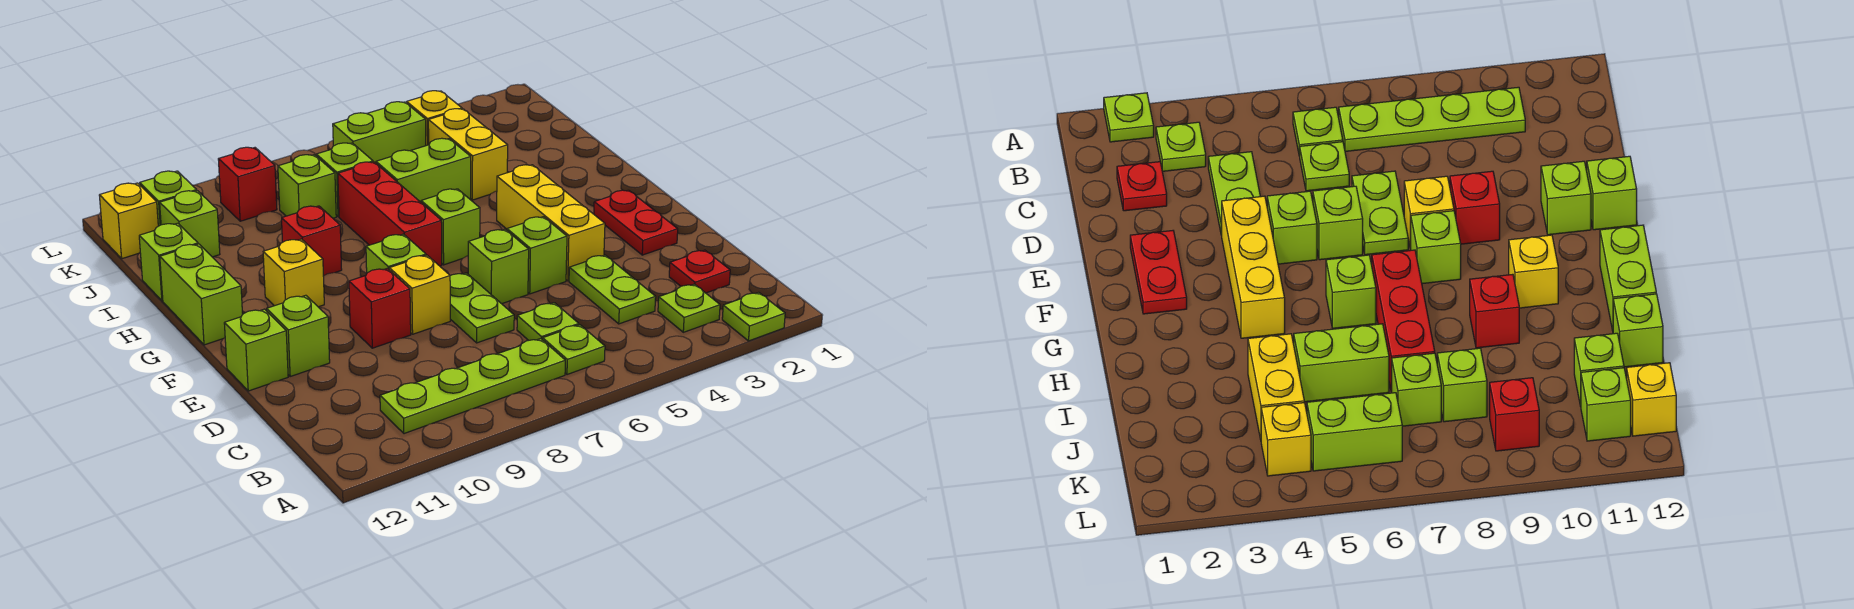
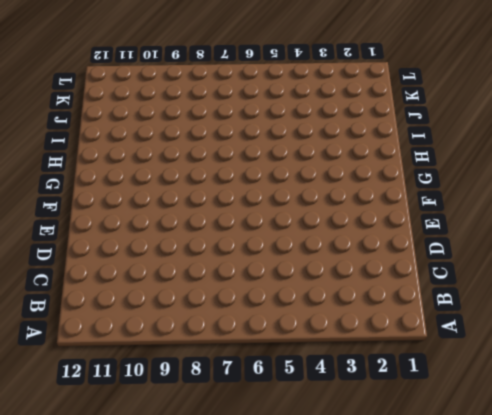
none -> lime plate A2 level 1
none -> lime plate B3 level 1
none -> lime plate B6 level 1
none -> lime plate B7:B10 level 1

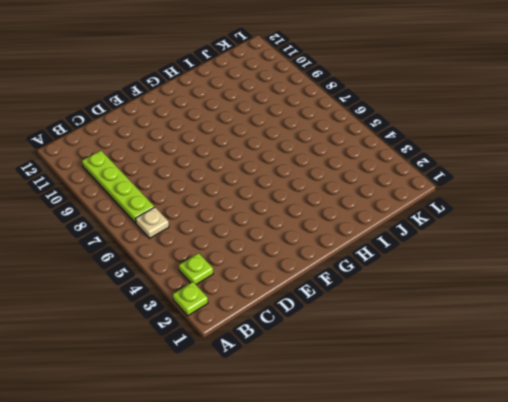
tan plate B6 level 1 -> lime plate B6 level 1
none -> red plate C2 level 1
none -> lime plate C4:D4 level 1
none -> lime plate C6 level 1
none -> lime plate D7:E7 level 1

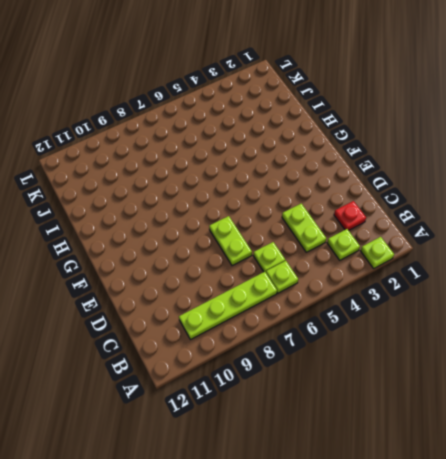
none -> red plate E2:F2 level 1
none -> yellow brick E4:G4 level 1
none -> lime brick E5 level 1
none -> lime brick E6 level 1

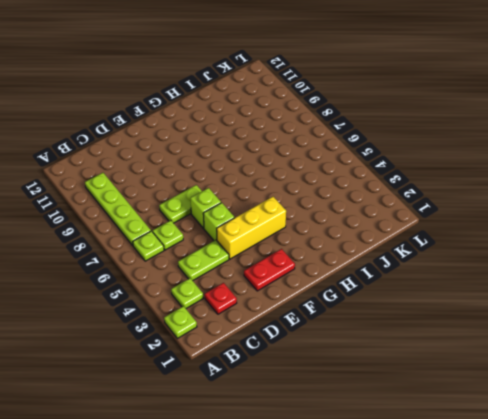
none -> yellow brick E8 level 1
none -> red brick E9 level 1
none -> lime brick E11 level 1
none -> lime brick E12 level 1

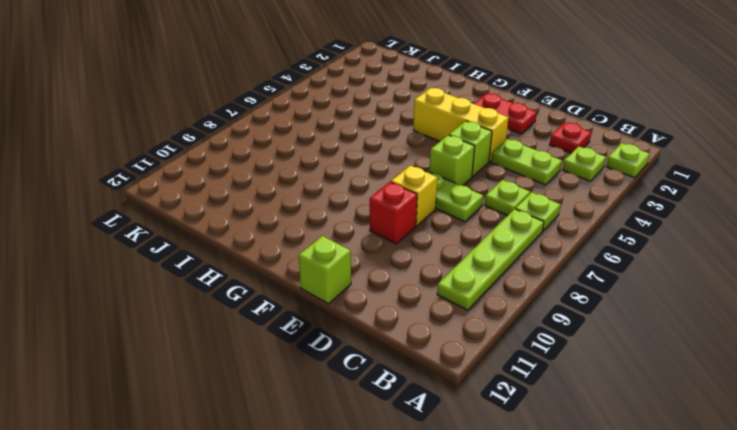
none -> lime brick E11 level 1
none -> lime brick F8 level 1
none -> lime brick G6 level 1
none -> red brick G7:I7 level 1

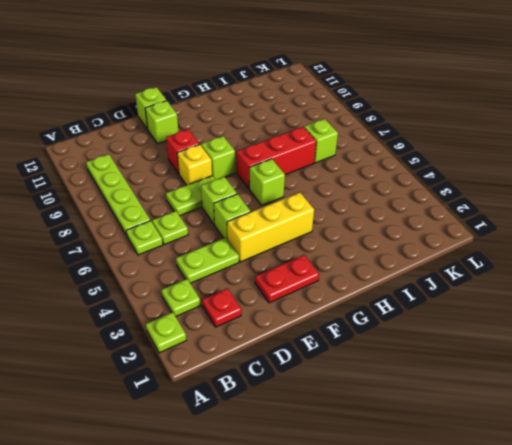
none -> yellow brick G10 level 1
none -> lime brick G12:H12 level 1
none -> red brick H9 level 1
none -> yellow brick I4:J4 level 1

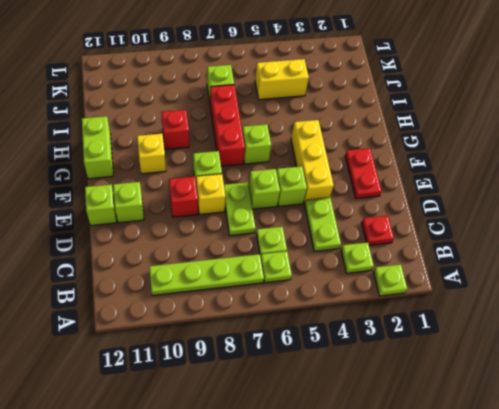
yellow brick J4:J5 level 1 -> yellow brick I4:J4 level 1
none -> lime brick I5:I6 level 1
none -> lime brick I12 level 1
none -> lime brick J8 level 1
none -> lime brick J11 level 1

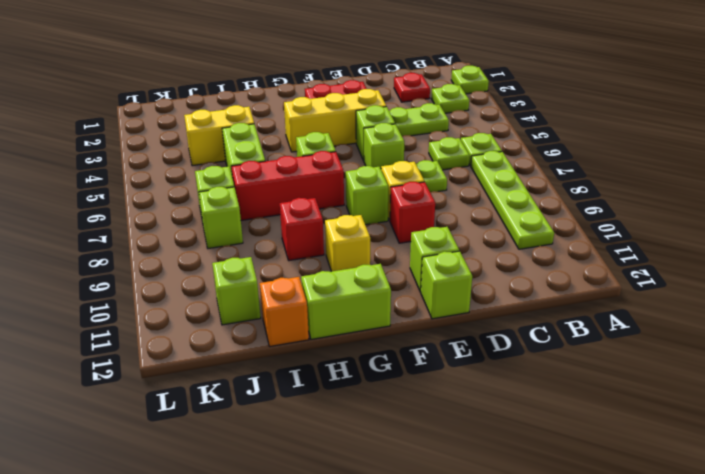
orange brick I12 level 1 -> lime brick I12 level 1
none -> yellow brick K4 level 1
none -> lime brick K5:K6 level 1
none -> red brick K9 level 1
none -> lime brick K11 level 1

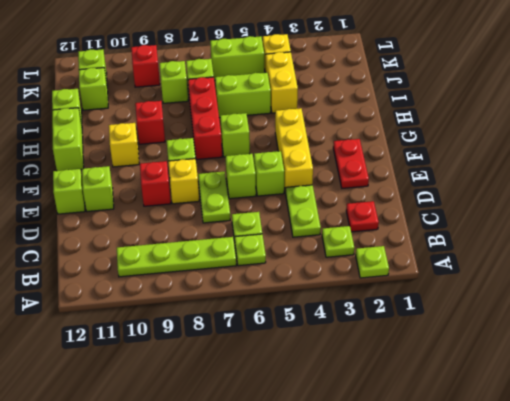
none -> yellow brick K12 level 1

